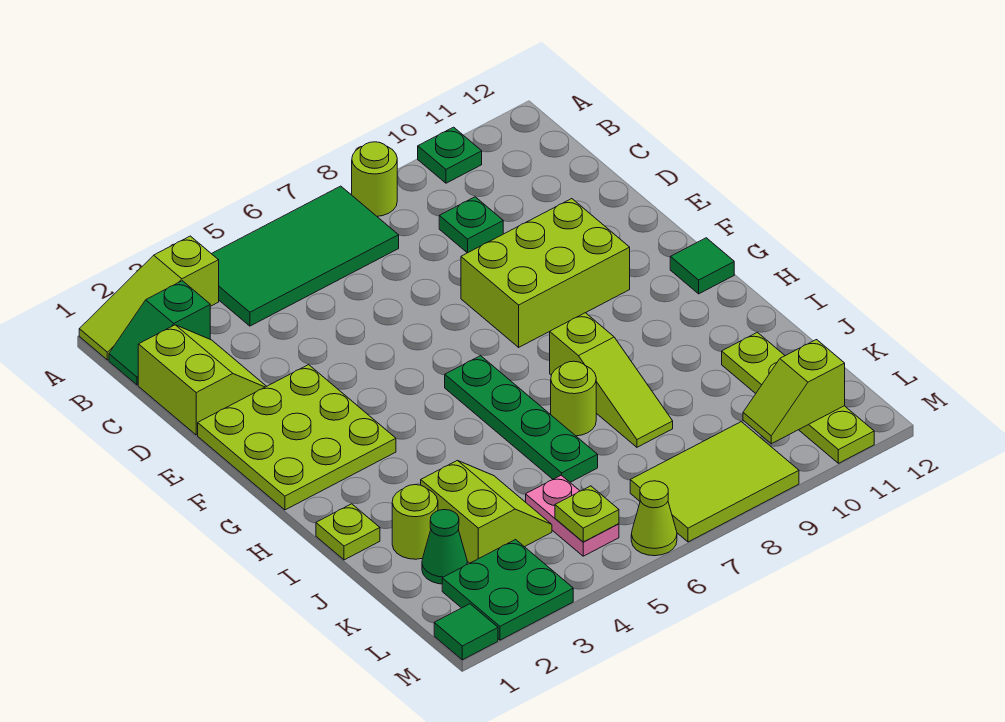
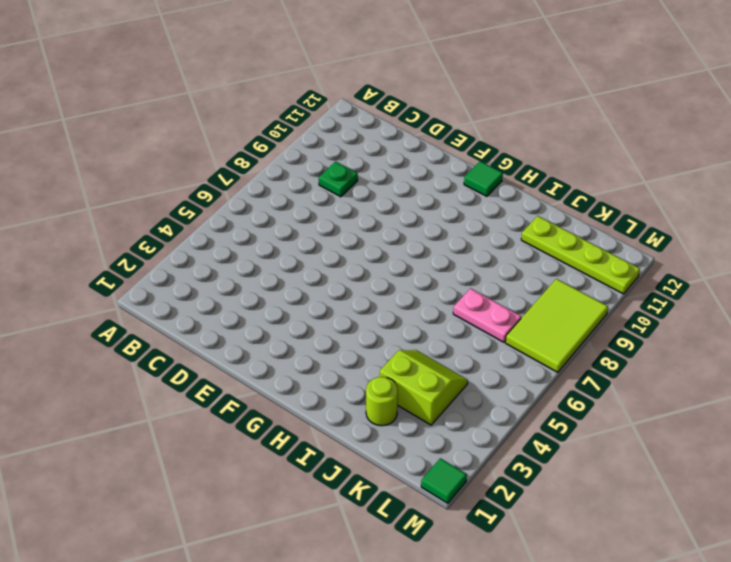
pink plate J7:K7 level 1 -> pink plate K5:L5 level 1
none -> lime slope A1:A3 level 1 top 3
none -> green tile A4:B7 level 1
none -> lime round brick A8 level 1

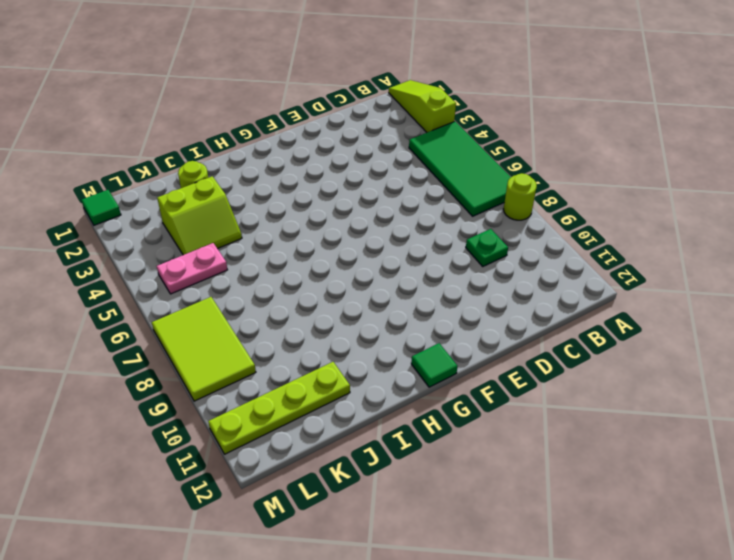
none -> green plate A10 level 1
none -> green slope B1:B2 level 1 top 2
none -> lime slope C1:D2 level 1 top 1

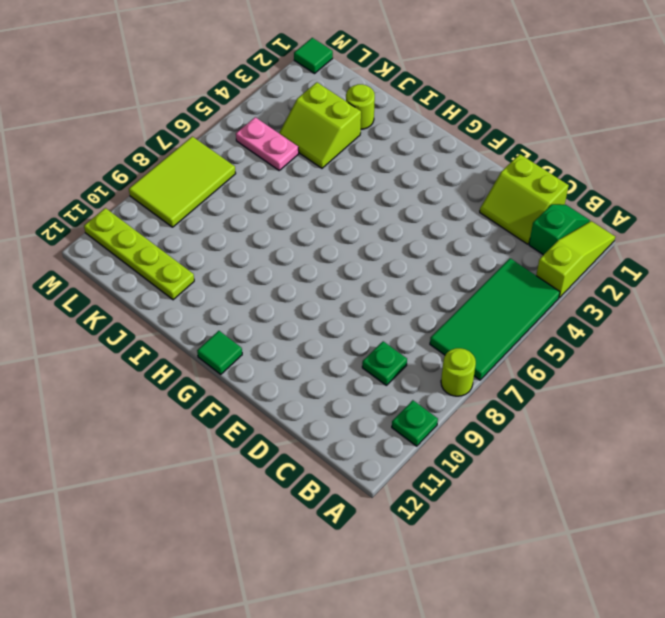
none -> lime plate E1:G3 level 1
none -> lime brick E8:F10 level 1
none -> green plate G6:J6 level 1

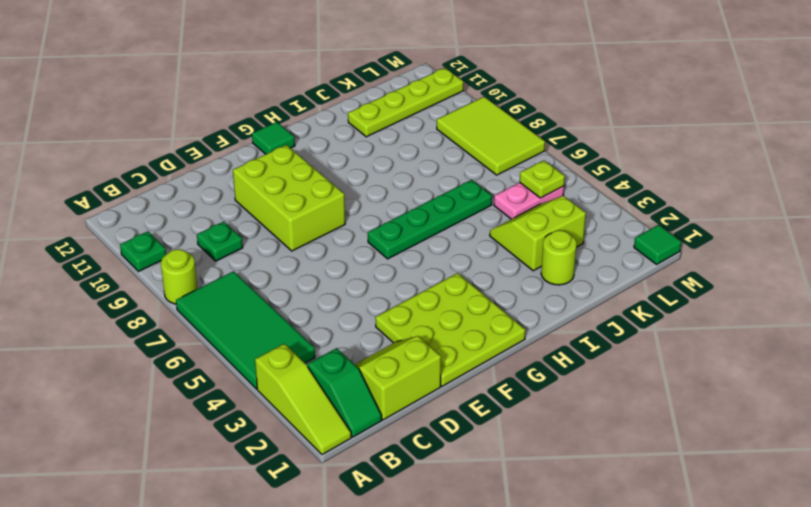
none -> lime slope H8:J8 level 1 top H
none -> lime plate I1 level 1
none -> lime round brick I7 level 1

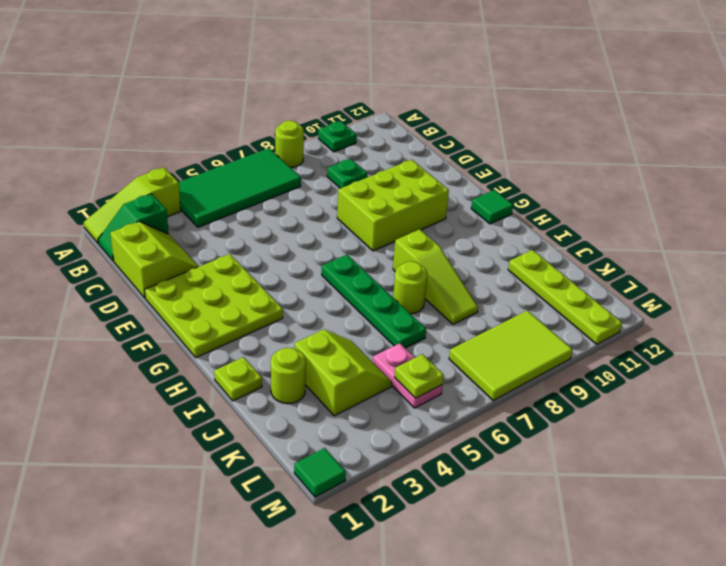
none -> green cone K2 level 1
none -> green plate L2:M3 level 1
none -> lime cone M6 level 1

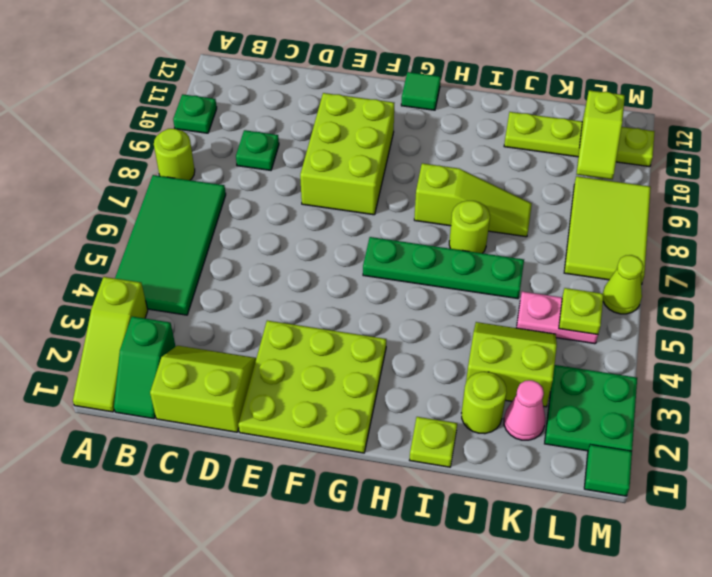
pink cone K2 level 1 -> green cone K2 level 1

